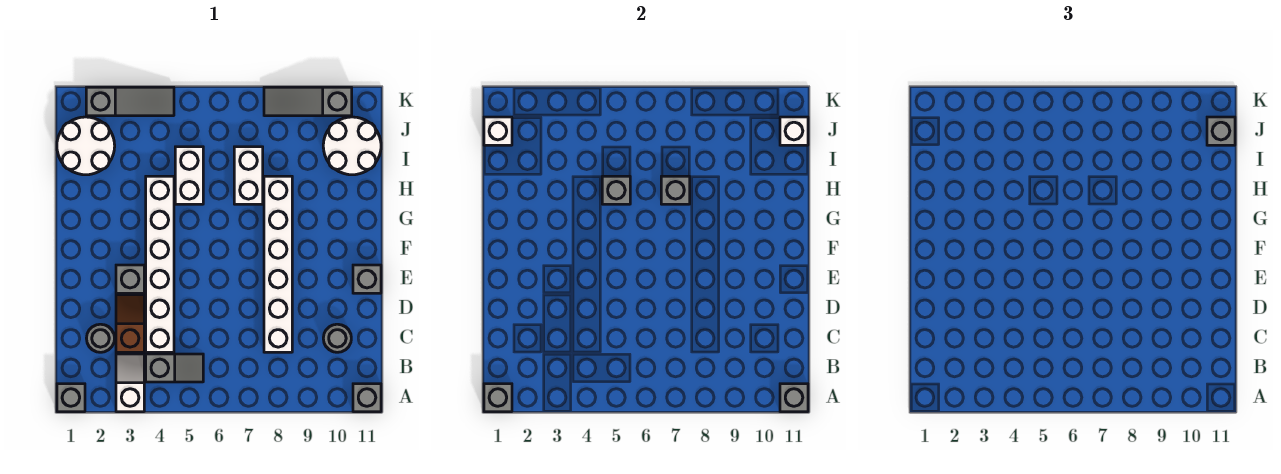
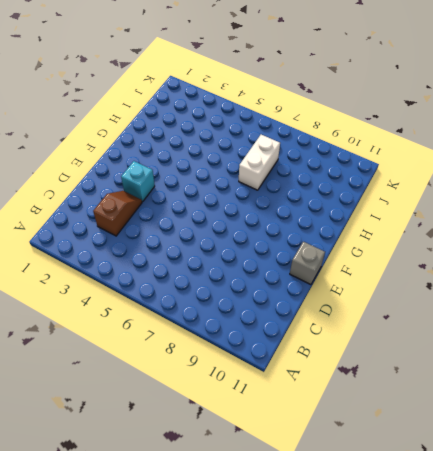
cyan brick E3 level 1 -> grey brick E3 level 1
none -> grey brick A1 level 1
none -> white slope A3:B3 level 1 top A
none -> grey brick A11 level 1

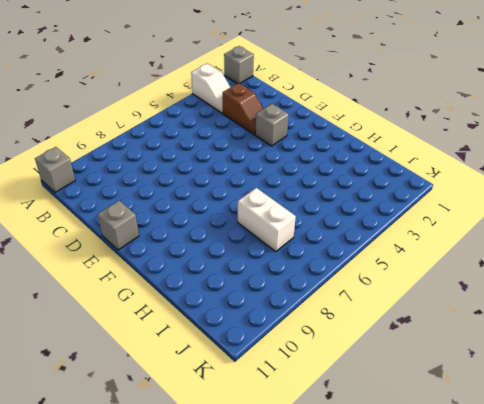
none -> grey slope B4:B5 level 1 top 4
none -> grey round brick C2 level 1
none -> white brick C4:H4 level 1

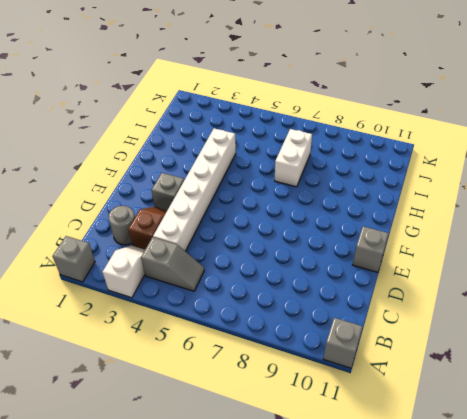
none -> white brick C8:H8 level 1
none -> grey round brick C10 level 1
none -> white brick H5:I5 level 1

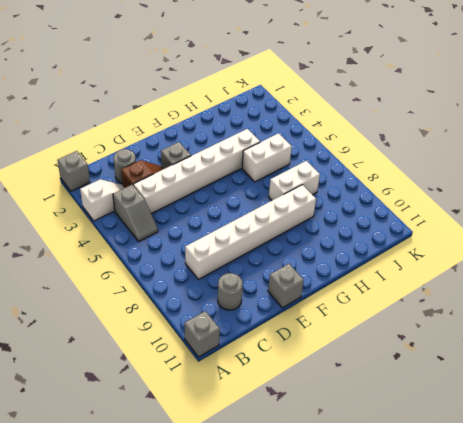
none -> white round brick I1:J2 level 1
none -> white round brick I10:J11 level 1
none -> grey slope K2:K4 level 1 top 2

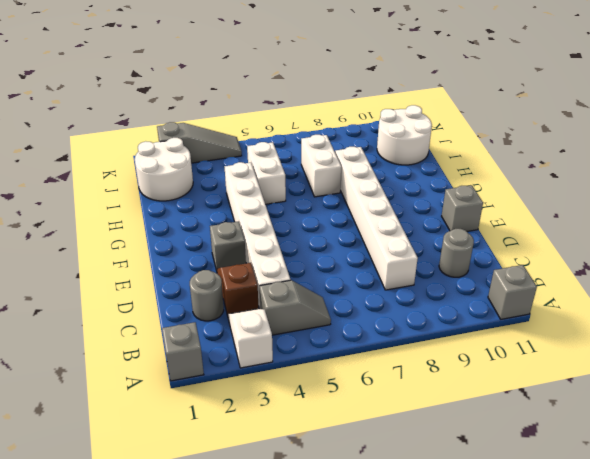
none -> grey slope K8:K10 level 1 top 10
none -> grey brick A1 level 2
none -> grey brick A11 level 2

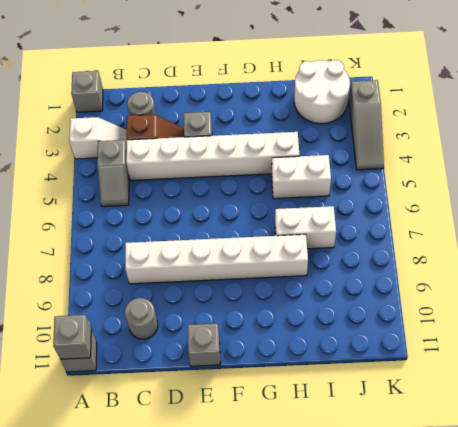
none -> white round brick I10:J11 level 1
none -> grey slope K8:K10 level 1 top 10
none -> grey brick A1 level 2

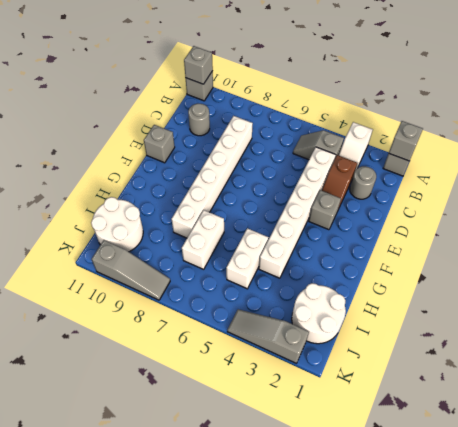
none -> grey brick H5 level 2
none -> grey brick H7 level 2
none -> white brick J1 level 2

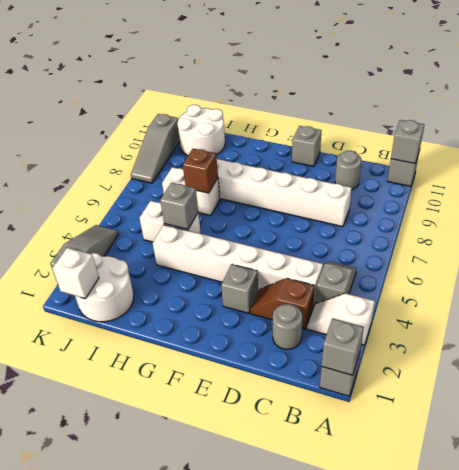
brown brick H7 level 2 -> grey brick H7 level 2
none -> white brick J11 level 2
none -> grey brick J11 level 3

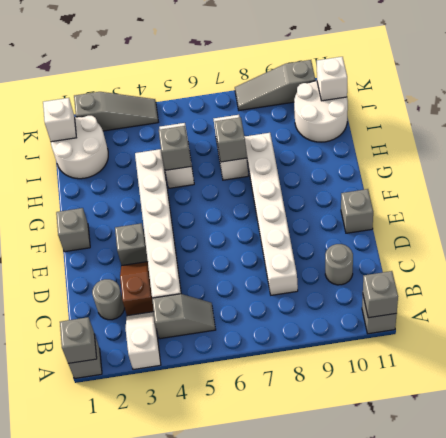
grey brick F1 level 1 -> grey brick J11 level 3

